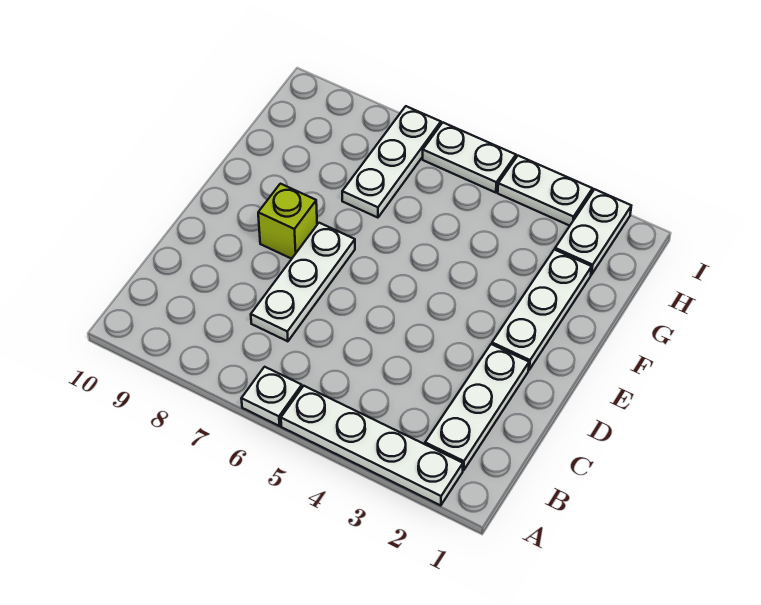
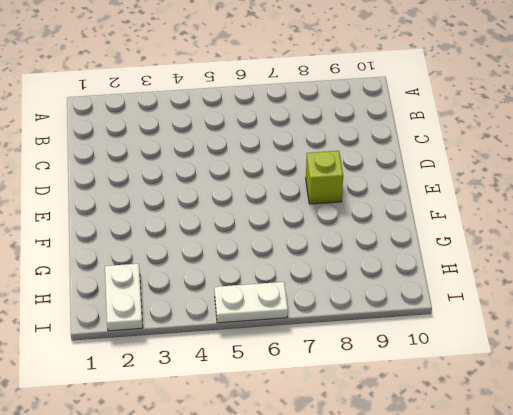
none -> white plate A2:A5 level 1
none -> white plate A6 level 1

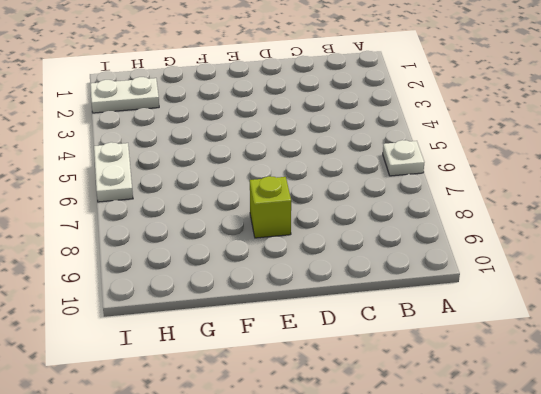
none -> white plate A2:A5 level 1
none -> white plate B2:D2 level 1

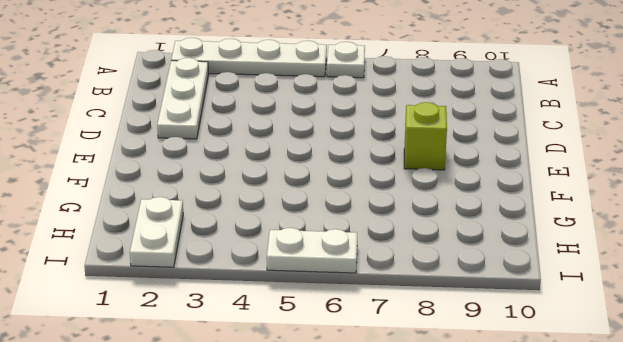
none -> white plate C7:E7 level 1
none -> white plate E2:G2 level 1

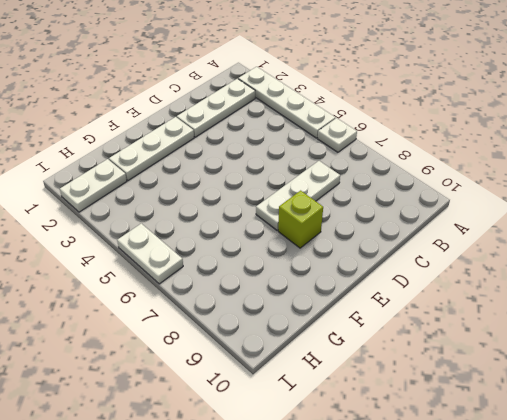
none -> white plate G7:I7 level 1
none -> white plate I3:I4 level 1

